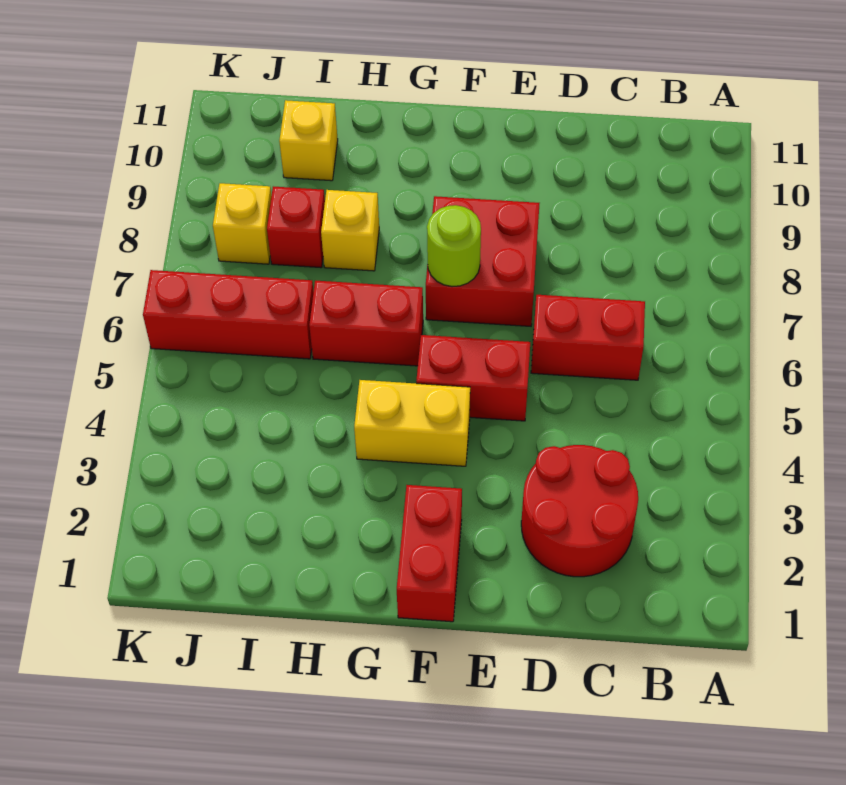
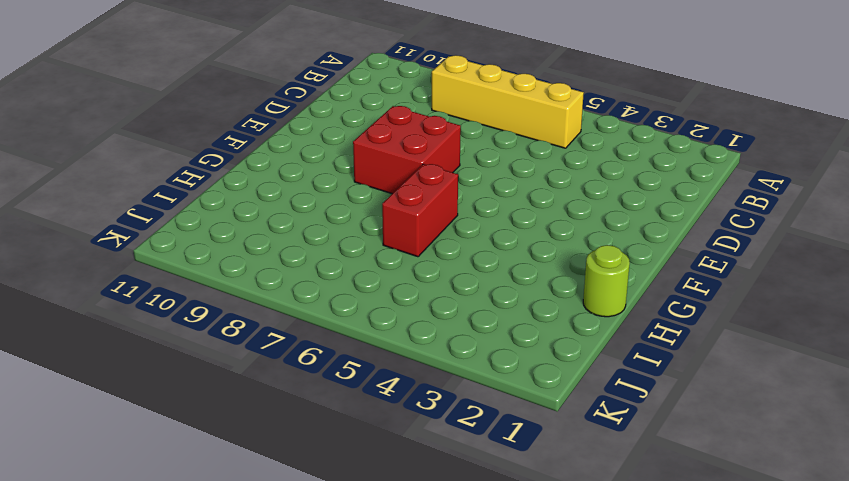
yellow brick B5:B8 level 1 -> none
lime round brick H1 level 1 -> lime round brick F7 level 2
none -> red round brick C2:D3 level 1
none -> red brick C6:D6 level 1
none -> red brick E5:F5 level 1

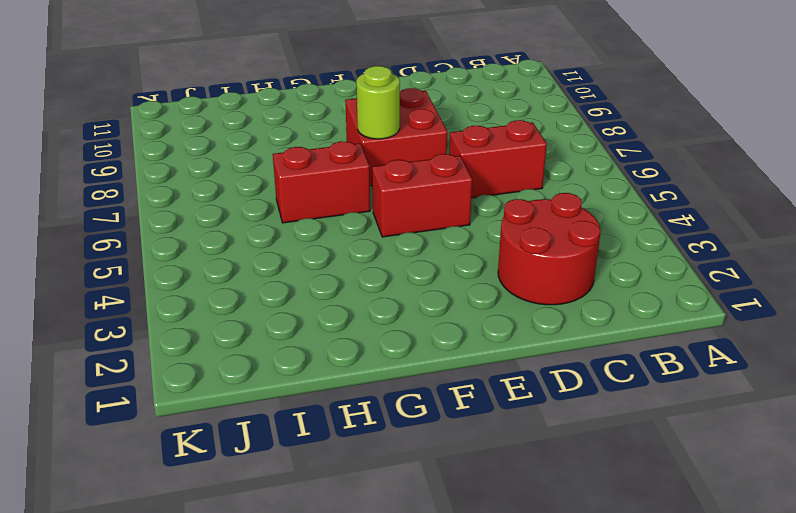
none -> red brick F1:F2 level 1
none -> yellow brick F4:G4 level 1
none -> yellow brick H8 level 1

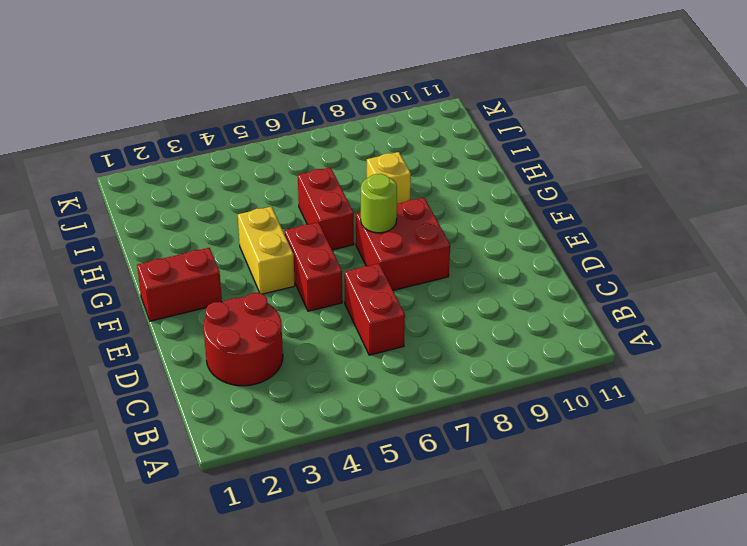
none -> red brick I6:K6 level 1
none -> red brick I8 level 1
none -> yellow brick I10 level 1

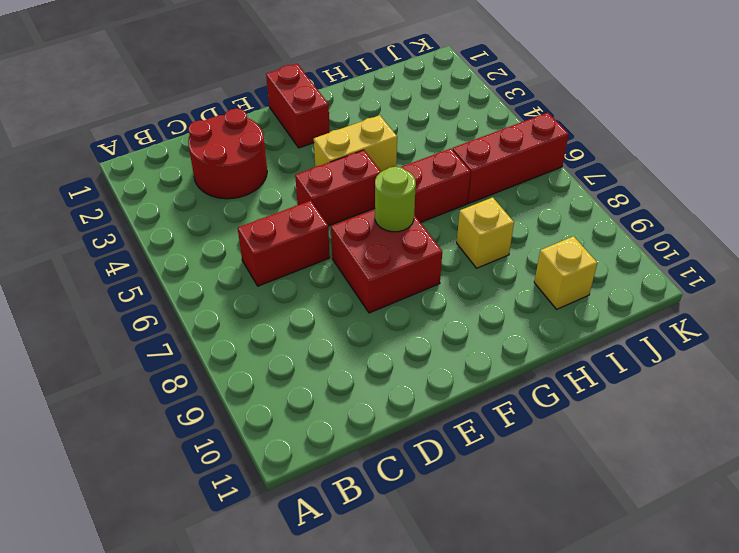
none -> red brick I8 level 1
none -> yellow brick J8 level 1

